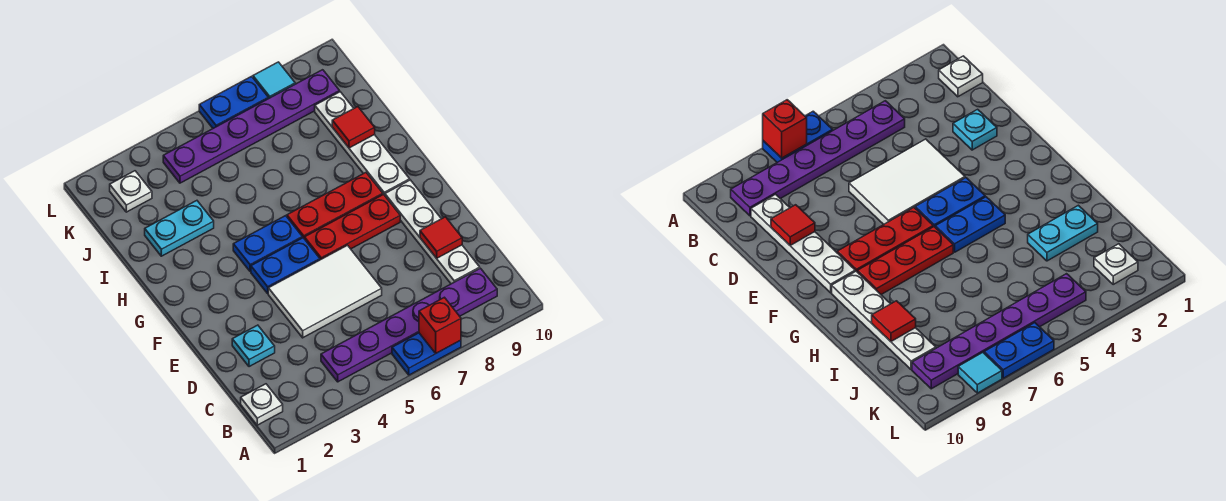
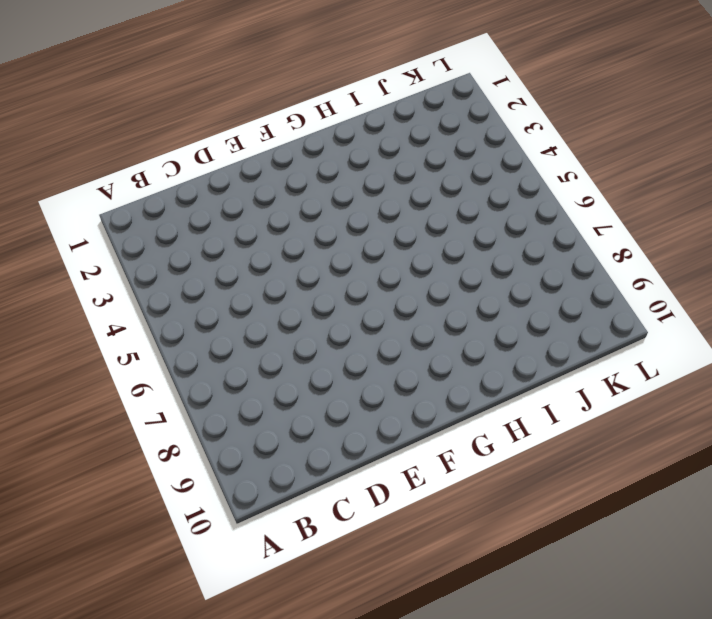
none -> blue plate A6:A7 level 1
none -> white plate B1 level 1
none -> purple plate B4:B9 level 1

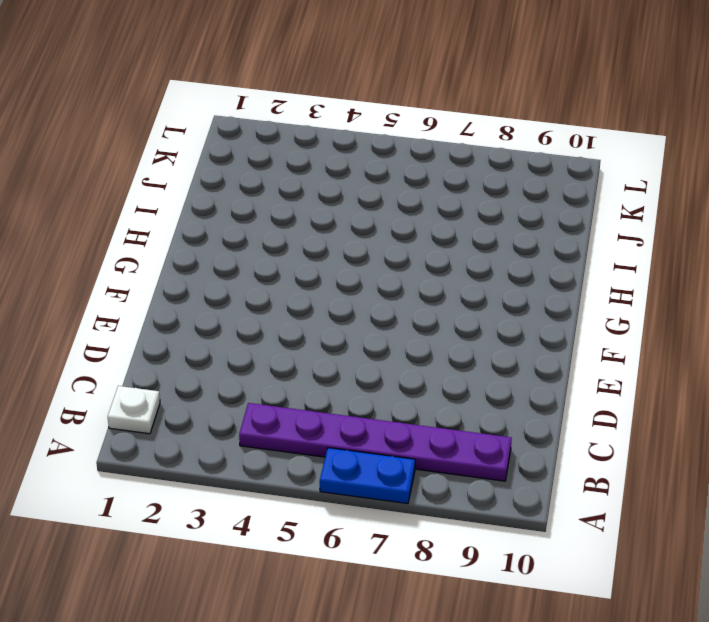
none -> white plate C9:F9 level 1
none -> cyan plate D2 level 1
none -> white tile D4:E6 level 1

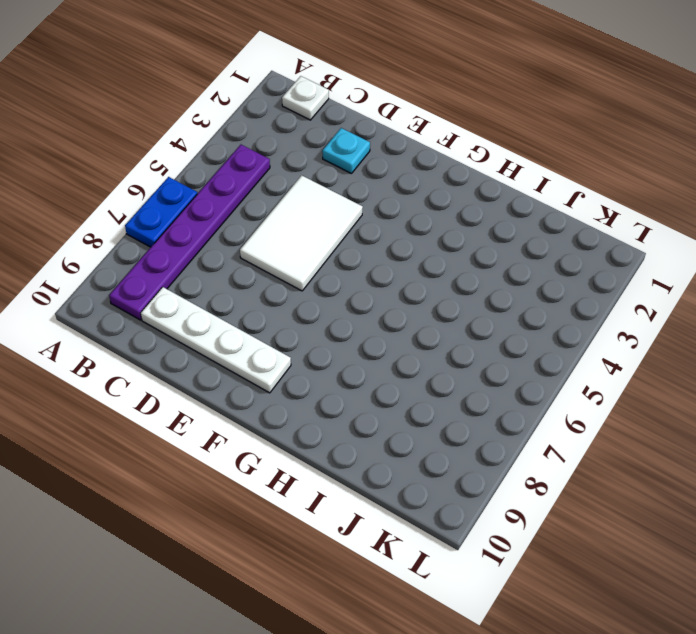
none -> blue plate F4:F5 level 1
none -> red plate F6:F8 level 1
none -> blue plate G4:G5 level 1

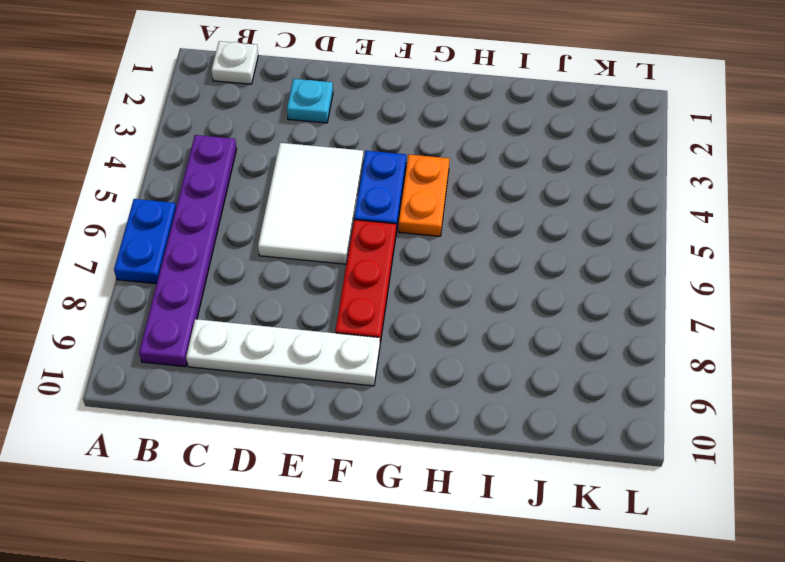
orange plate G4:G5 level 1 -> blue plate G4:G5 level 1
none -> red plate G6:G8 level 1
none -> white plate G9:J9 level 1
none -> cyan plate I2:I3 level 1

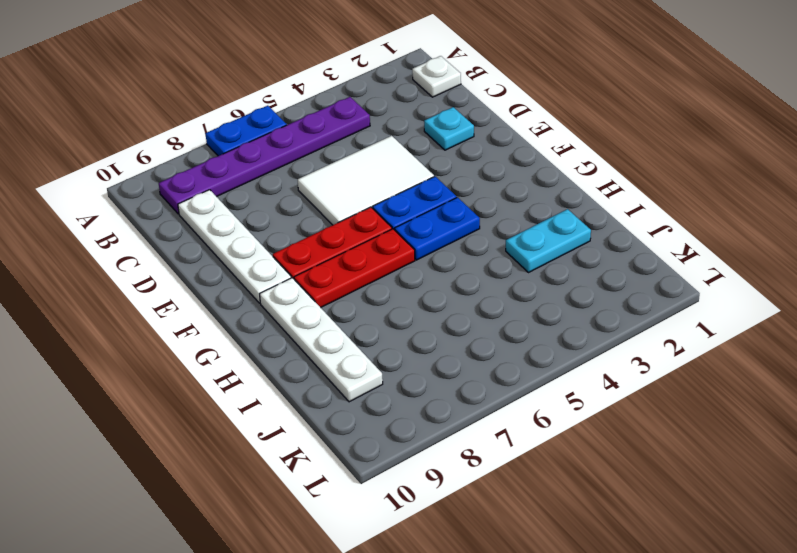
none -> white plate K2 level 1
none -> purple plate K4:K9 level 1
none -> blue plate L6:L7 level 1

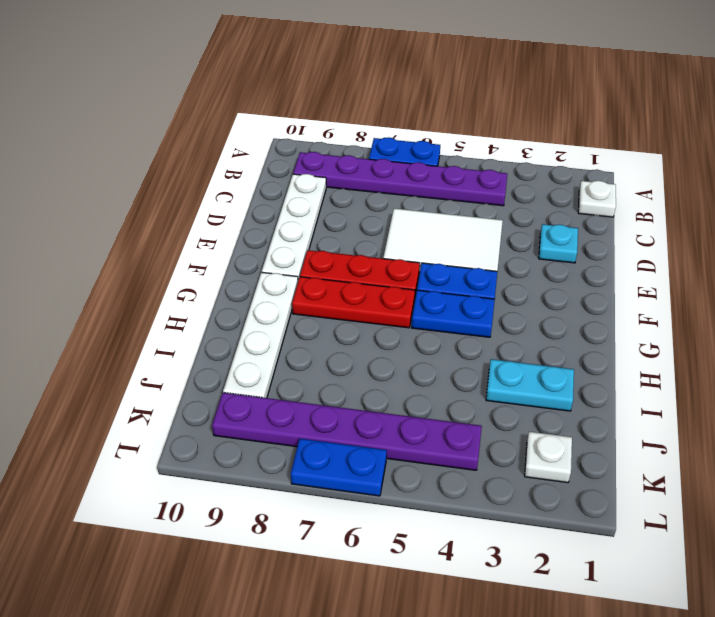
none -> cyan tile L8 level 1
none -> red brick A7 level 2
none -> red tile D9 level 2

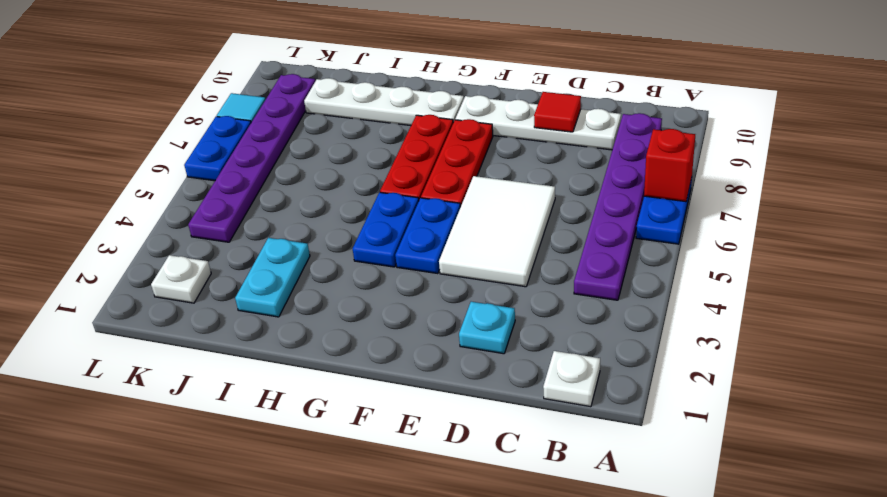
none -> red tile I9 level 2

